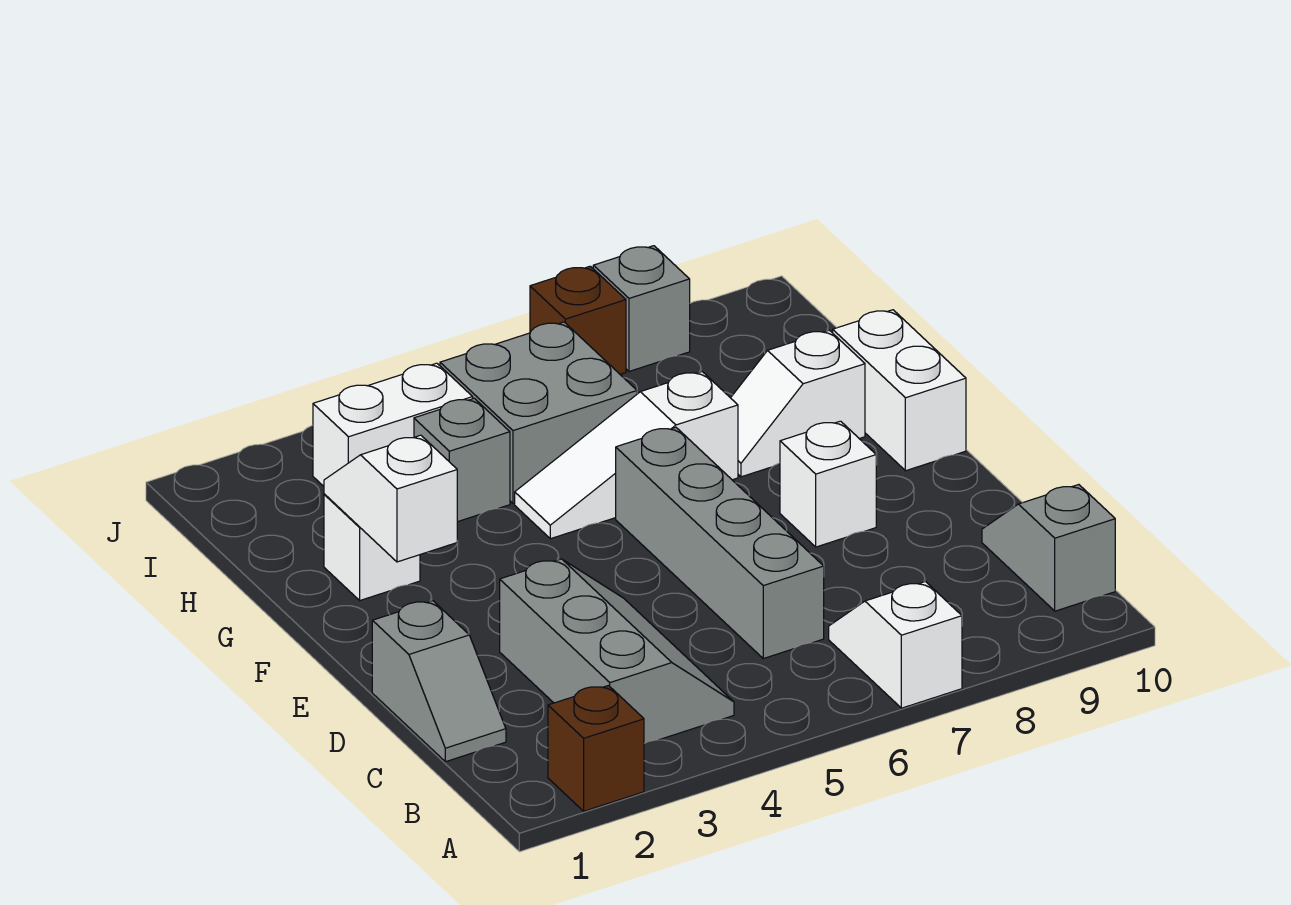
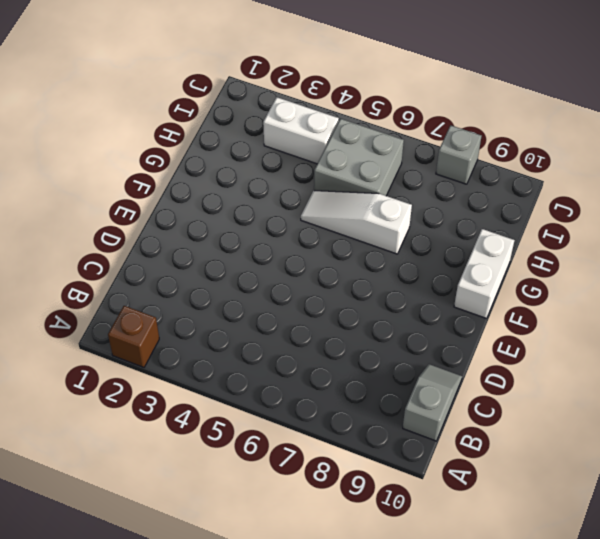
none -> white slope A7:B7 level 1 top A
none -> grey slope B3:D4 level 1 top 3
none -> grey slope C1:D1 level 1 top D

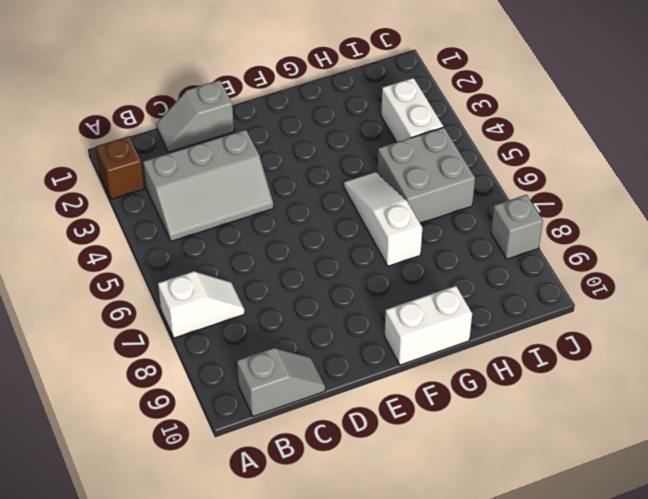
none -> grey brick C6:F6 level 1
none -> white brick E8 level 1
none -> white brick G2 level 1

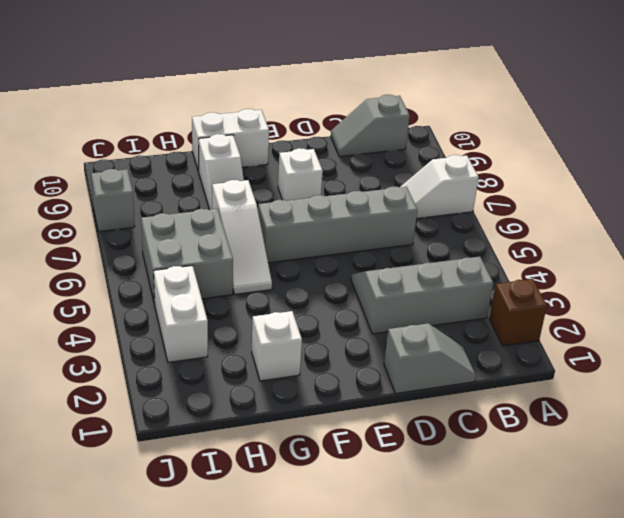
none -> grey brick H4 level 1
none -> brown brick J7 level 1
none -> white slope F2:G2 level 2 top F

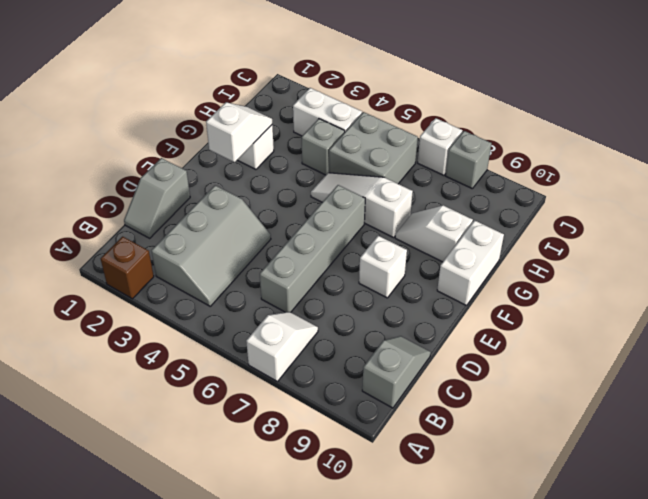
white brick J7 level 1 -> brown brick J7 level 1

